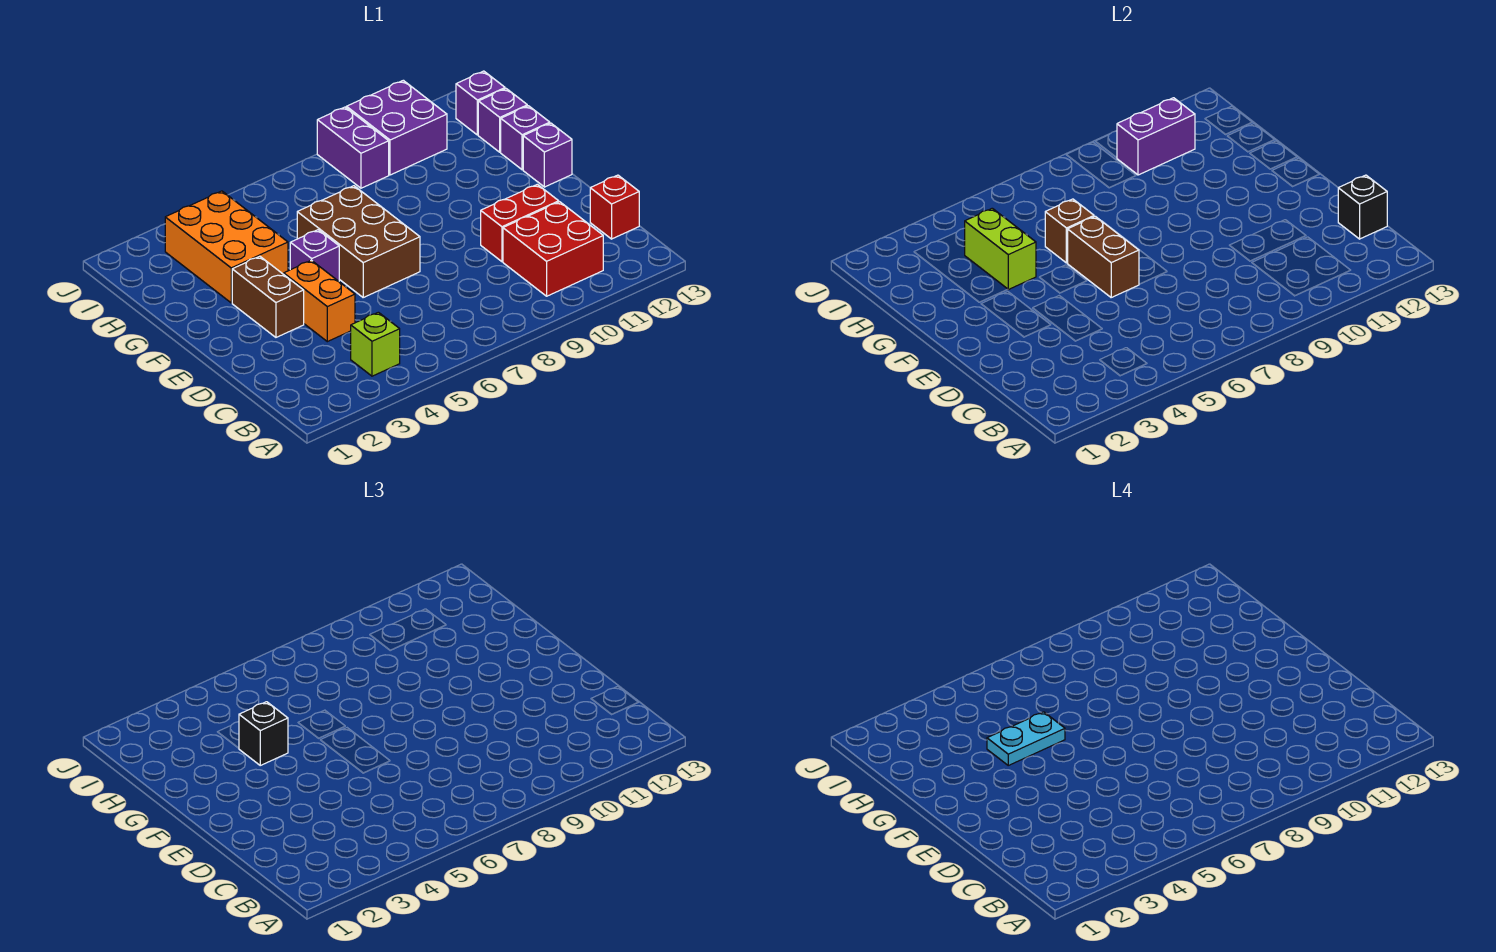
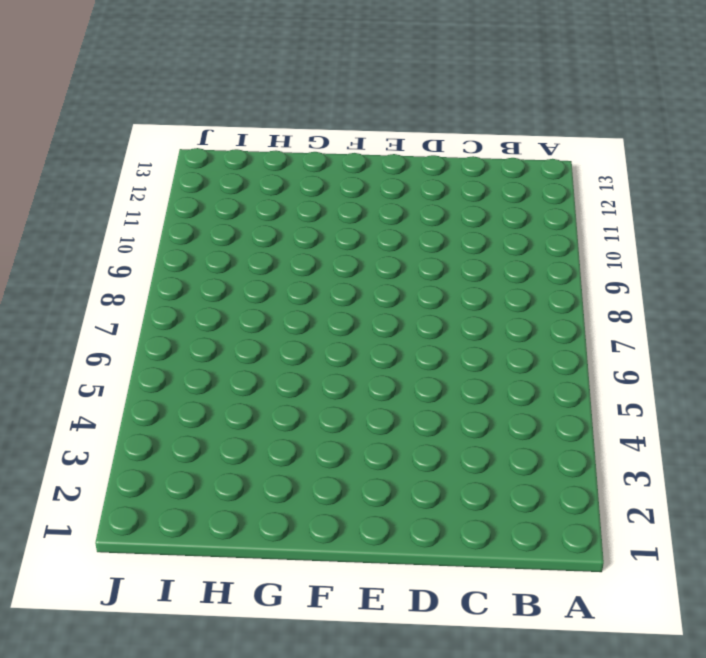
none -> lime brick B4 level 1
none -> red brick B10:C11 level 1
none -> red brick C13 level 1

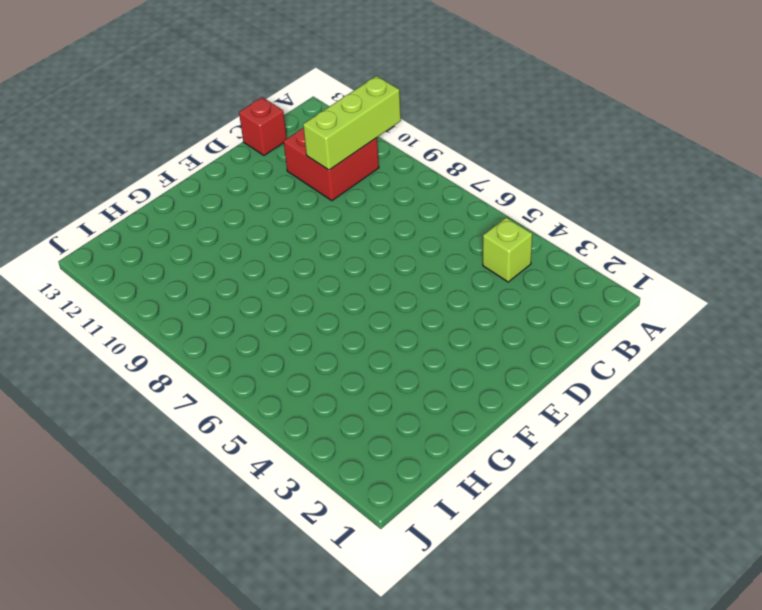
lime brick A10:C10 level 2 -> none
none -> orange brick D4:E4 level 1
none -> red brick D10:D11 level 1
none -> brown brick E3:F3 level 1

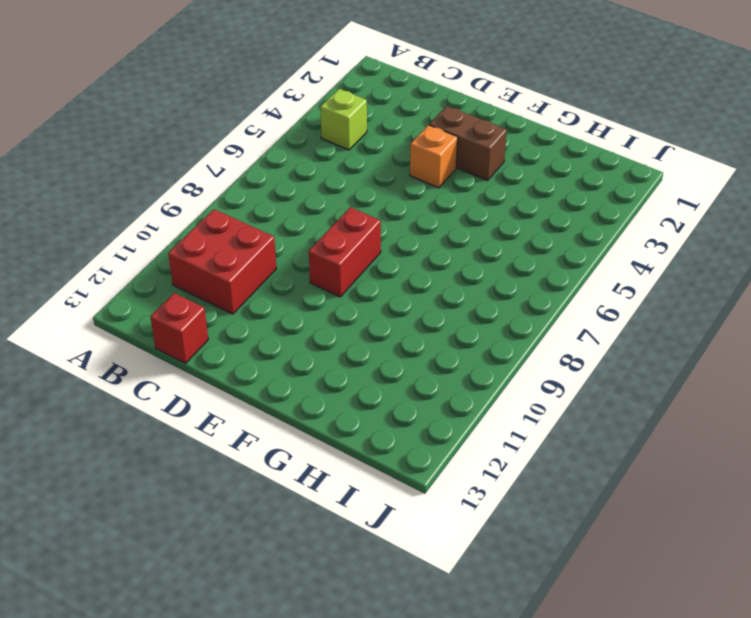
orange brick E4 level 1 -> orange brick D4:E4 level 1
red brick E8:E9 level 1 -> red brick D10:D11 level 1
none -> brown brick E6:G7 level 1
none -> purple brick F5 level 1
none -> purple brick F13 level 1

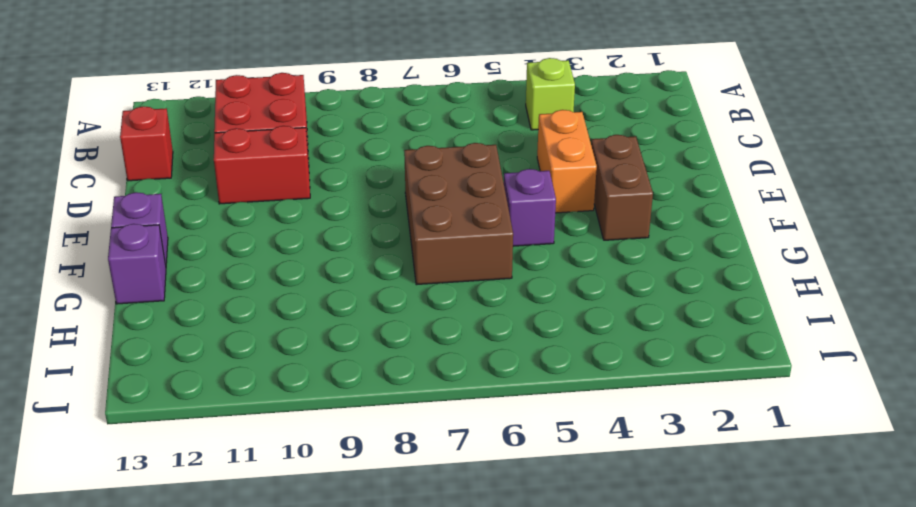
none -> orange brick G3:I4 level 1
none -> purple brick H13 level 1
none -> purple brick I9:J9 level 1

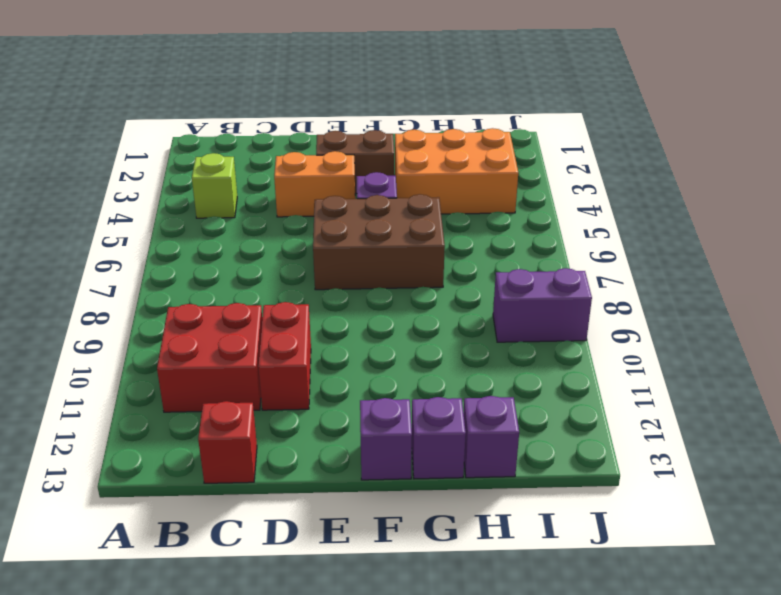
none -> purple brick I10:J11 level 1
none -> purple brick I13 level 1
none -> black brick C13 level 2

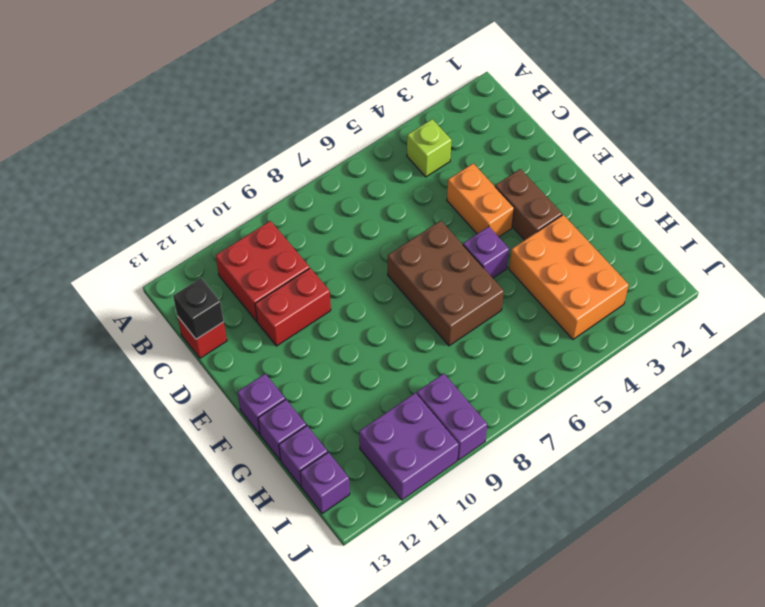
none -> brown brick E6:F6 level 2
none -> lime brick G4:H4 level 2
none -> brown brick G6 level 2

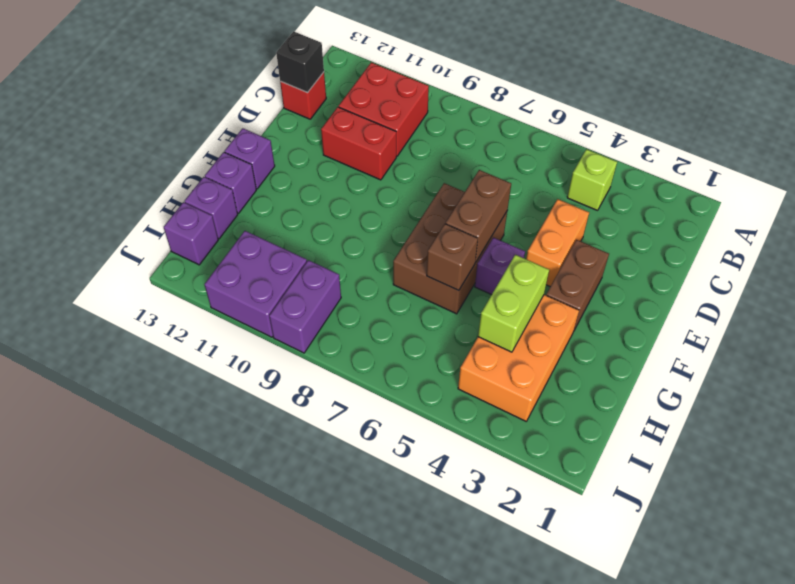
none -> purple brick I10:I11 level 2
none -> black brick G4 level 3
none -> cyan plate G4:G5 level 4

